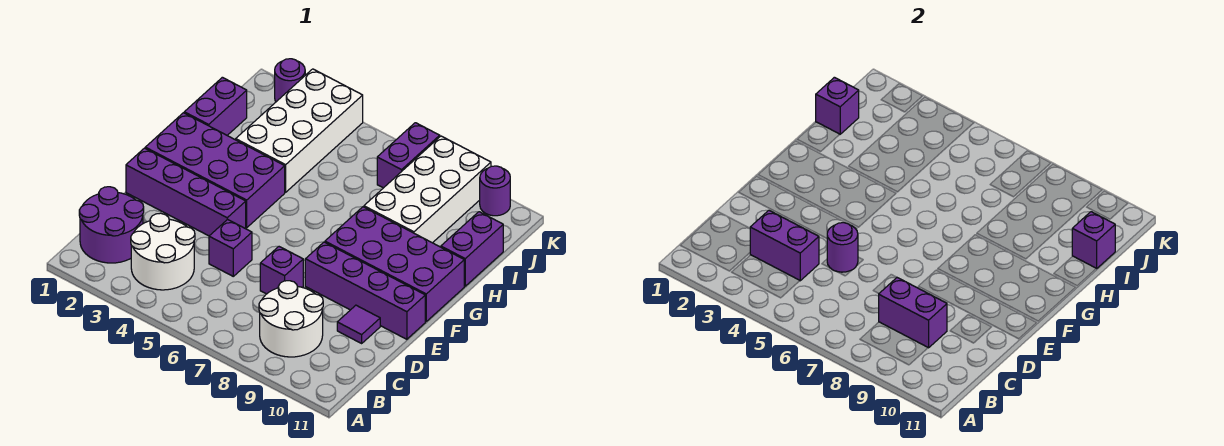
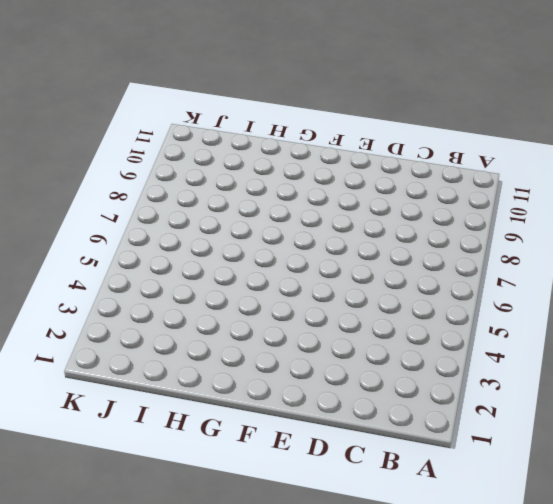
none -> purple round brick B1:C2 level 1
none -> white round brick B3:C4 level 1
none -> white round brick B8:C9 level 1

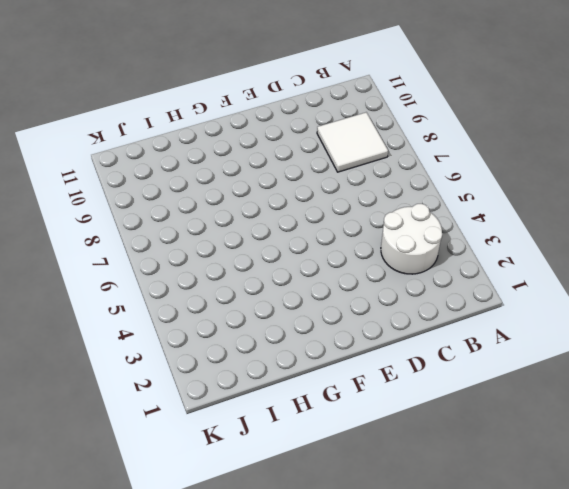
white tile B8:C9 level 1 -> white round brick B8:C9 level 1
none -> purple round brick B1:C2 level 1
none -> purple brick D5 level 1
none -> purple brick D7 level 1

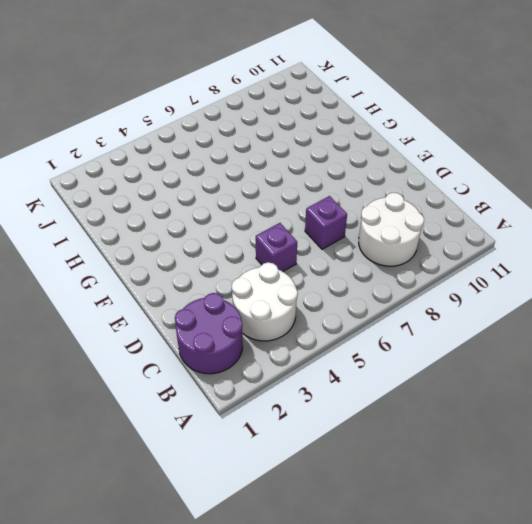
none -> purple tile D10 level 1
none -> purple brick E1:E4 level 1
none -> purple brick E8:E11 level 1

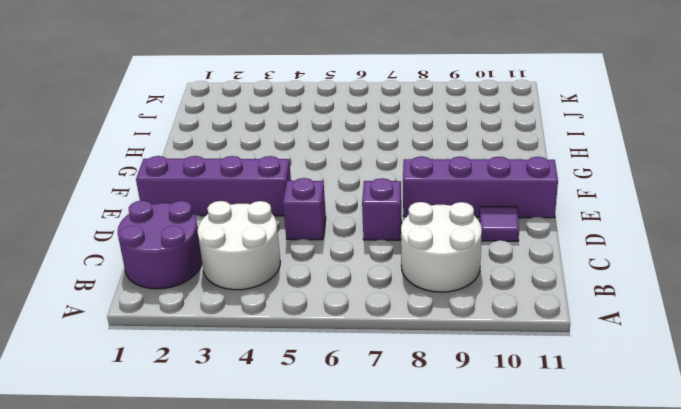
none -> purple brick F1:G4 level 1
none -> purple brick F8:G11 level 1
none -> purple brick H1:I1 level 1

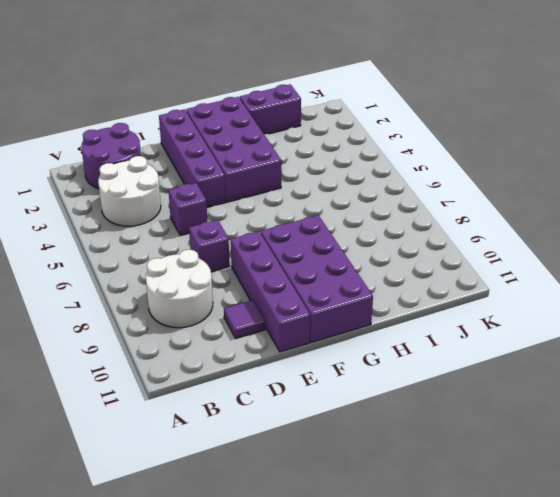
none -> white brick H3:K4 level 1
none -> white brick H8:K9 level 1
none -> purple brick H11:I11 level 1

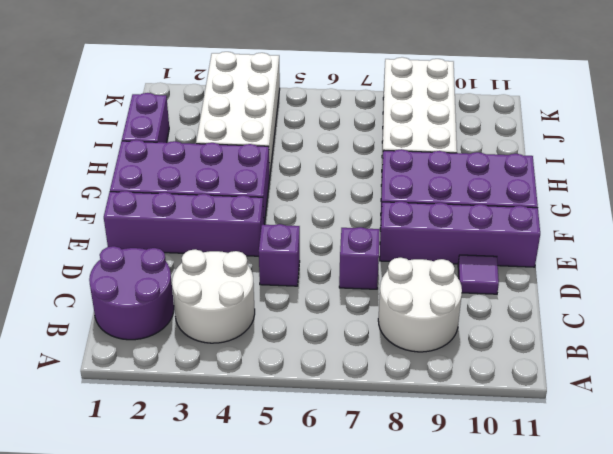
none -> purple brick H11:I11 level 1
none -> purple brick J7:K7 level 1
none -> purple round brick K2 level 1

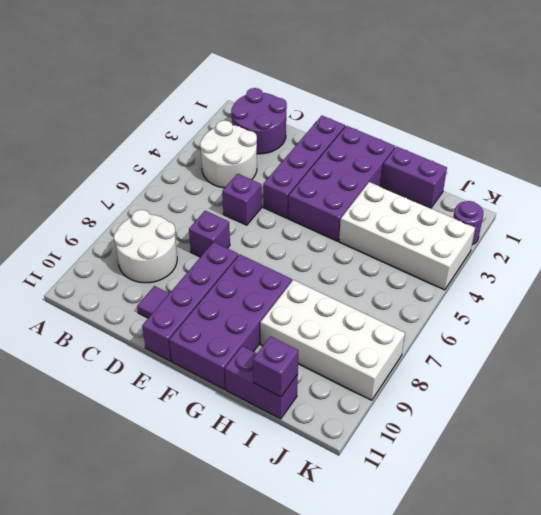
none -> purple brick J7:K7 level 1
none -> purple round brick K10 level 1
none -> purple brick C3:C4 level 2

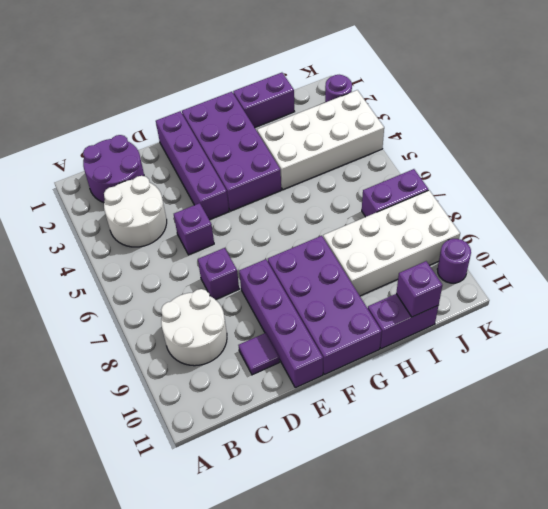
none -> purple brick C3:C4 level 2
none -> purple brick C8:C9 level 2
none -> purple round brick D5 level 2

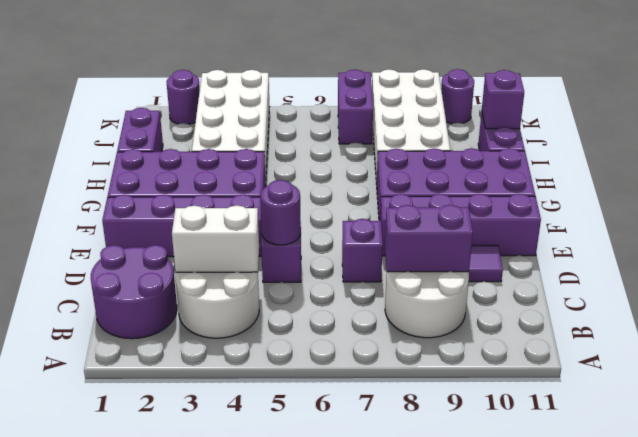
white brick C3:C4 level 2 -> purple brick C3:C4 level 2
none -> purple brick I1 level 2

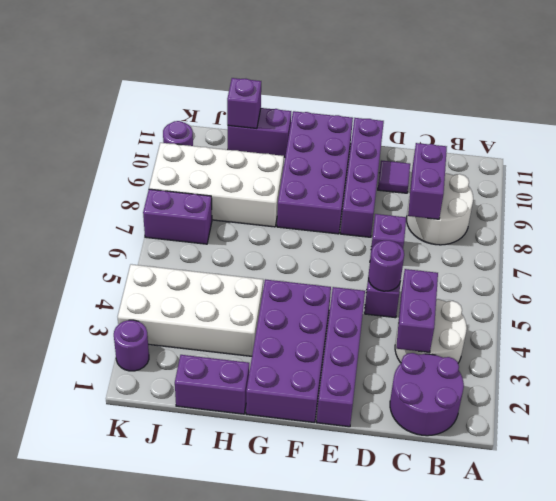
none -> purple brick I1 level 2

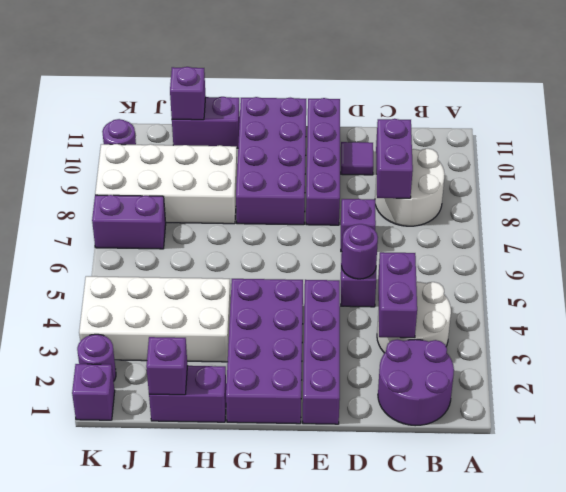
purple brick K1 level 1 -> none

